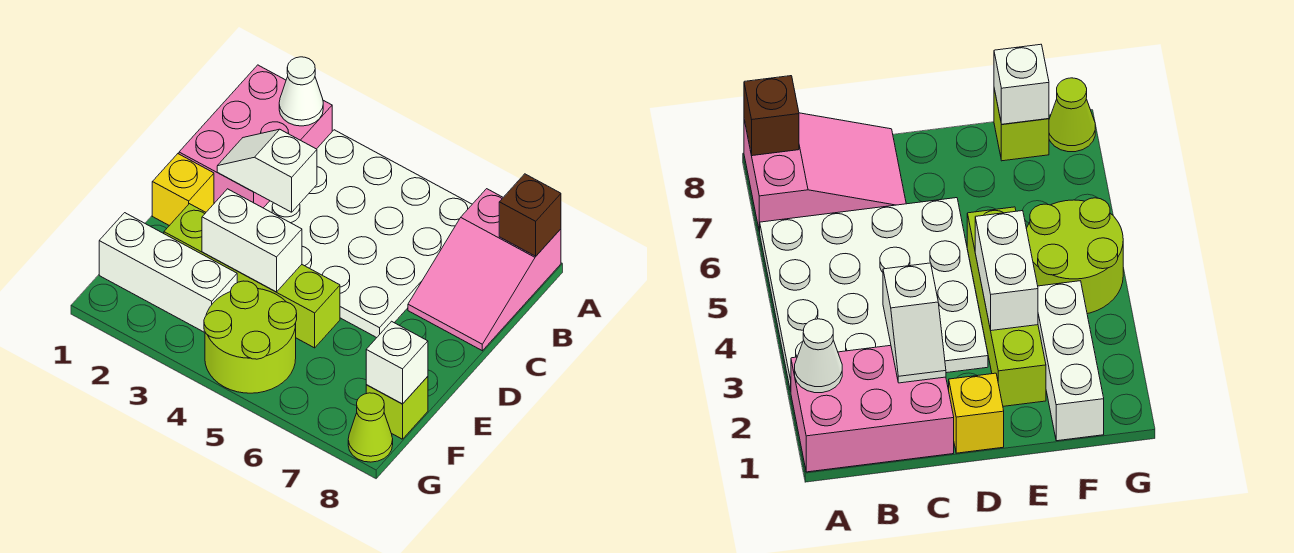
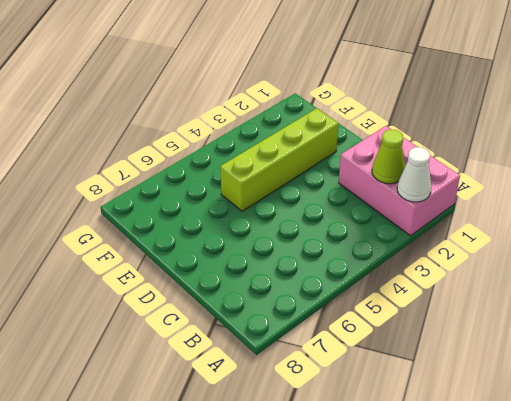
lime cone B2 level 2 -> lime cone G8 level 1
none -> white plate A3:D6 level 1
none -> pink slope A7:C8 level 1 top A
none -> yellow brick D1 level 1

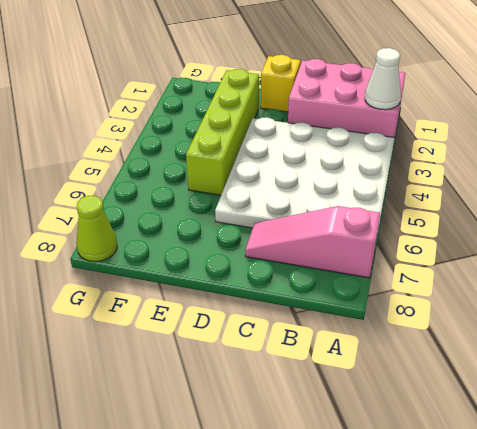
pink slope A7:C7 level 1 top A -> pink slope A7:C8 level 1 top A
none -> white brick F1:F3 level 1
none -> lime round brick F4:G5 level 1
none -> lime brick F8 level 1

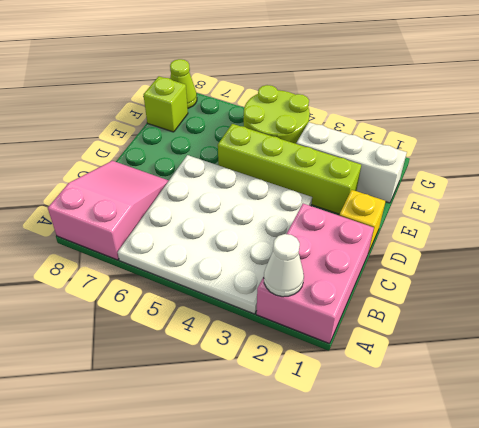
none -> brown brick A8 level 2
none -> white slope C2:C3 level 2 top 3
none -> white brick E3:E4 level 2

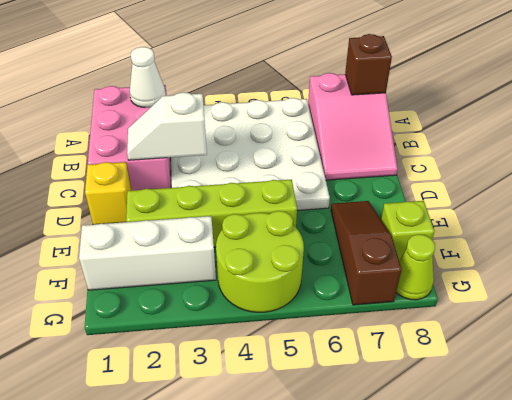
brown slope E7:G7 level 1 top G -> none
none -> white brick E3:E4 level 2
none -> white brick F8 level 2

